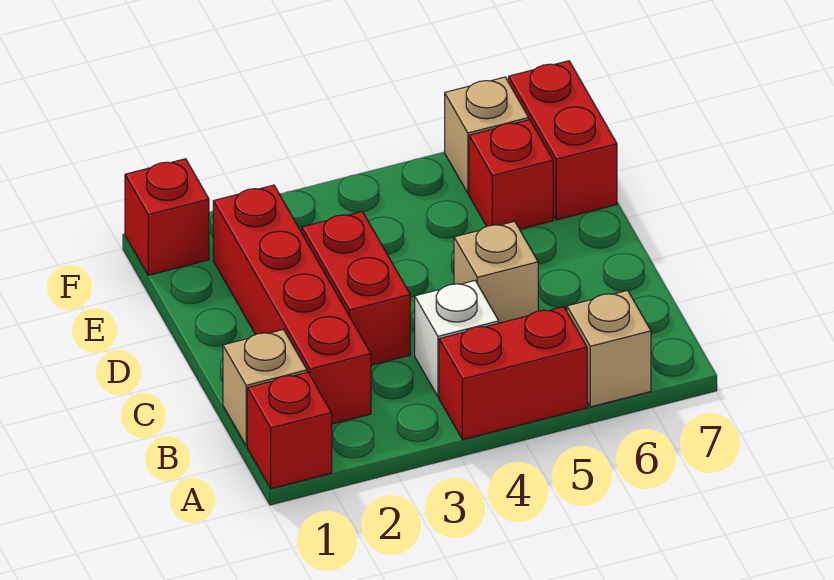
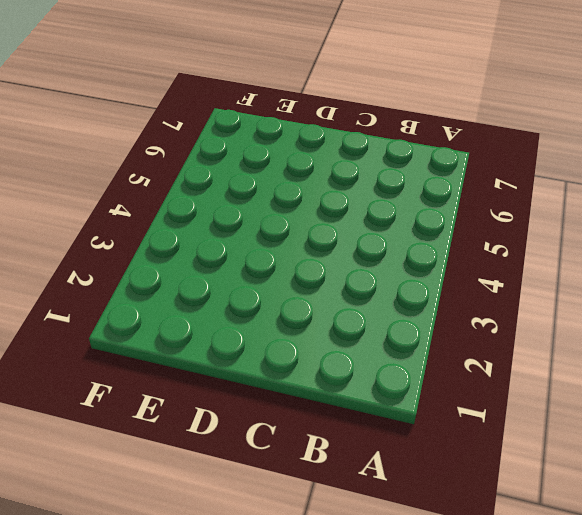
none -> red brick A1 level 1
none -> red brick A4:A5 level 1
none -> tan brick A6 level 1

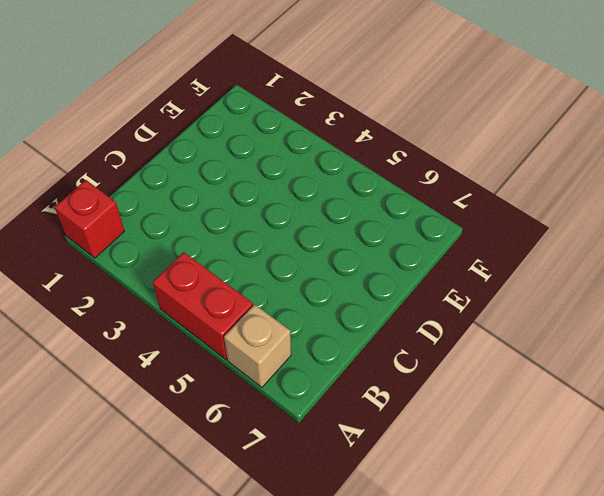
none -> tan brick B1 level 1
none -> red brick B2:E2 level 1
none -> white brick B4 level 1

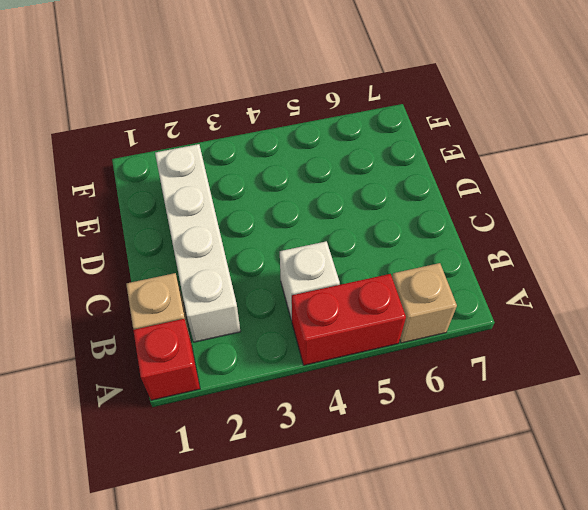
white brick B2:E2 level 1 -> red brick B2:E2 level 1
none -> red brick C3:D3 level 1
none -> tan brick C5 level 1
none -> red brick E6 level 1

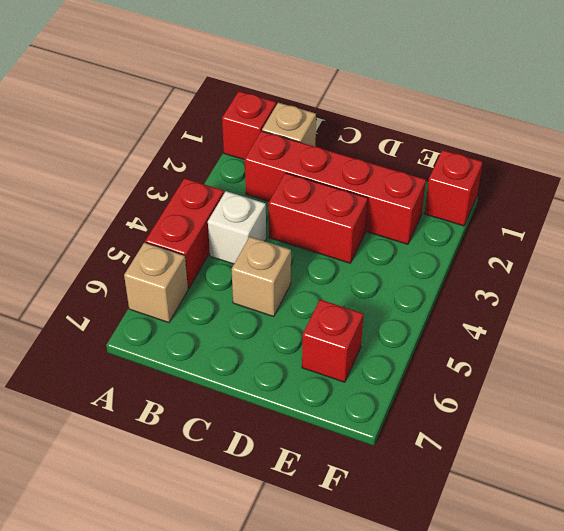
none -> red brick E7:F7 level 1
none -> tan brick F6 level 1

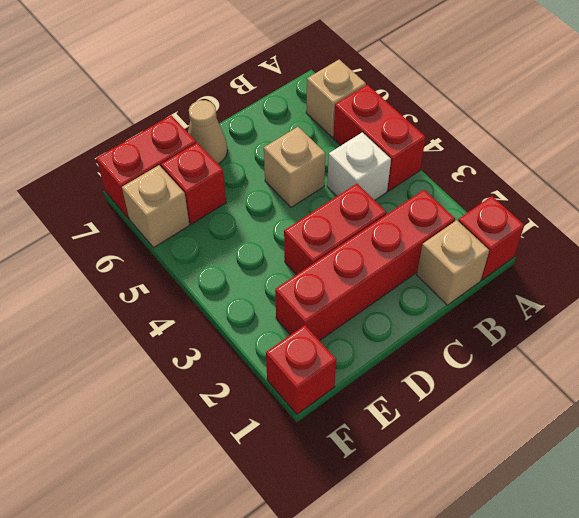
tan cone D7 level 1 -> none

